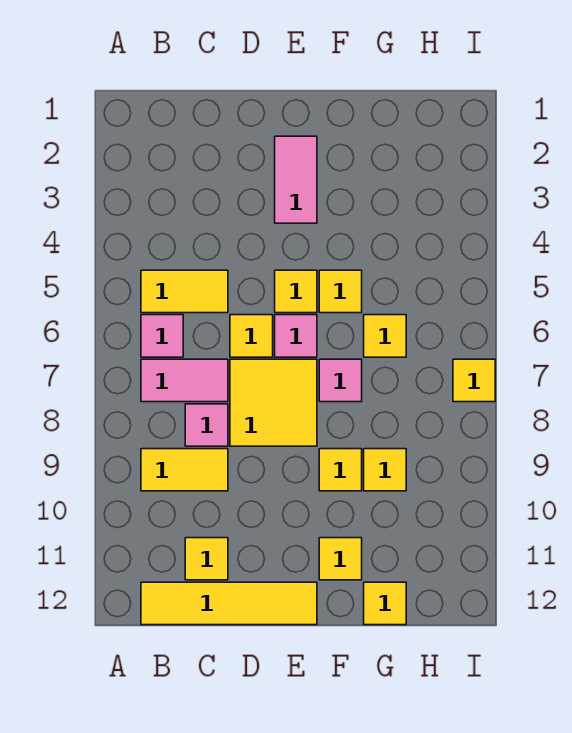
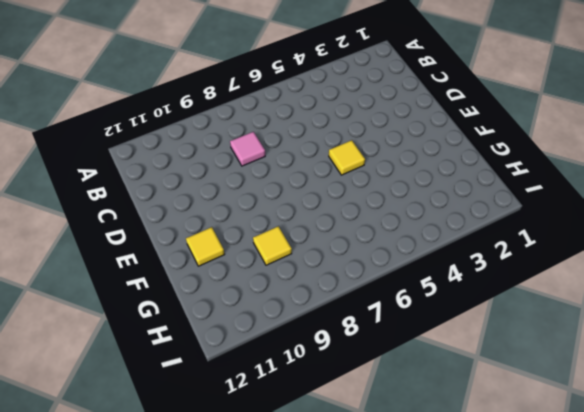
none -> yellow tile B5:C5 level 1
none -> pink tile B6 level 1
none -> pink tile B7:C7 level 1

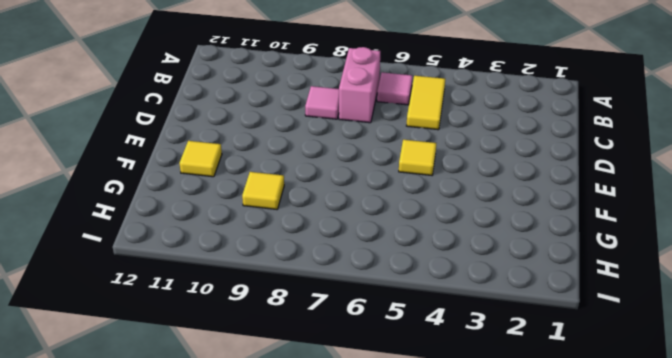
pink brick B7:C7 level 1 -> pink tile B7:C7 level 1
none -> yellow tile B9:C9 level 1
none -> yellow tile B12:E12 level 1
none -> yellow tile C11 level 1

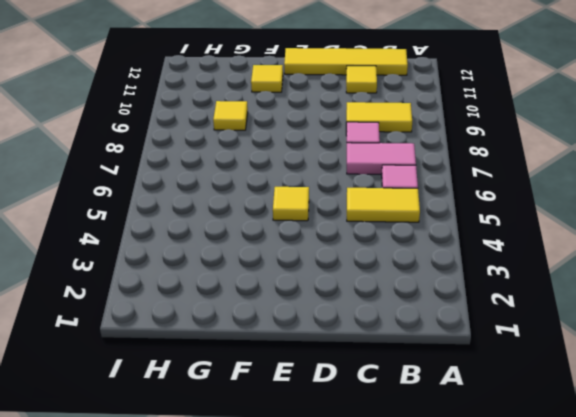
none -> yellow tile D6 level 1
none -> yellow tile D7:E8 level 1
none -> pink tile E2:E3 level 1

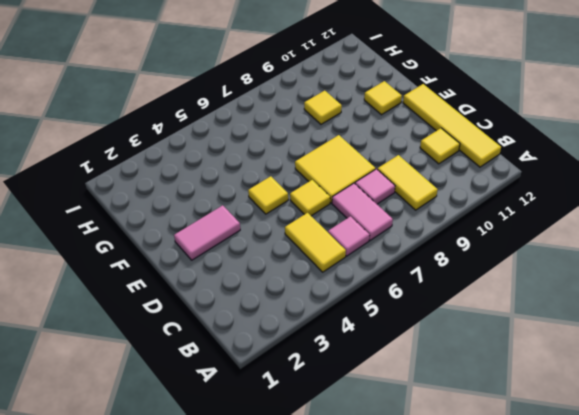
none -> pink tile E6 level 1
none -> yellow tile F5 level 1
none -> pink tile F7 level 1

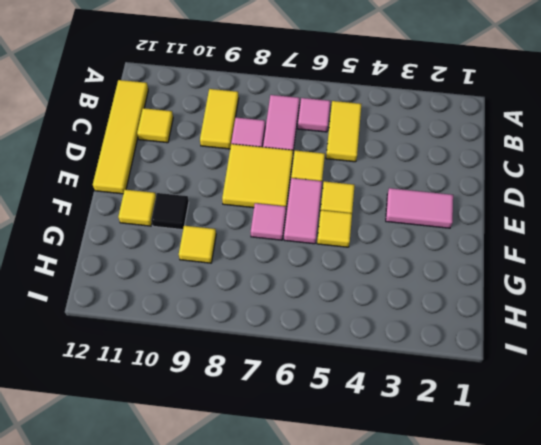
pink tile E6:F6 level 1 -> pink tile E6 level 1
black tile F10 level 1 -> none
none -> yellow tile F9 level 1
none -> yellow tile G6 level 1
none -> yellow tile G12 level 1

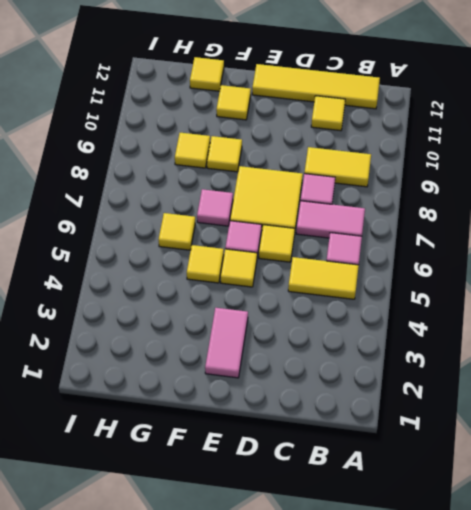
none -> yellow tile I7 level 1

